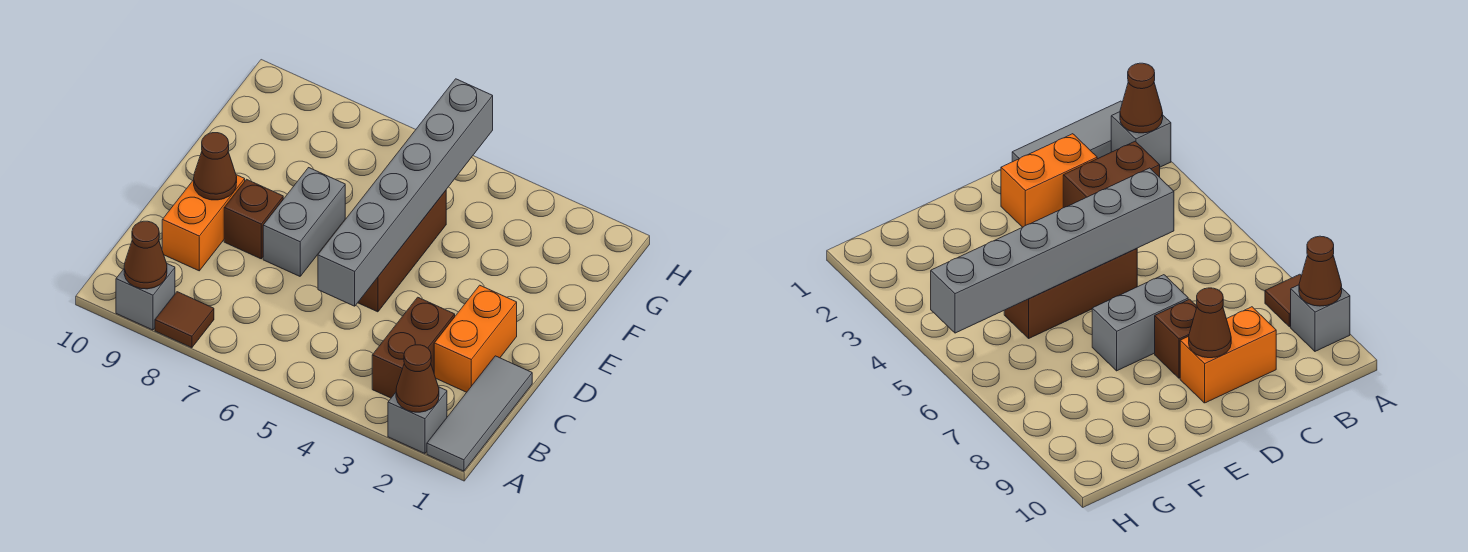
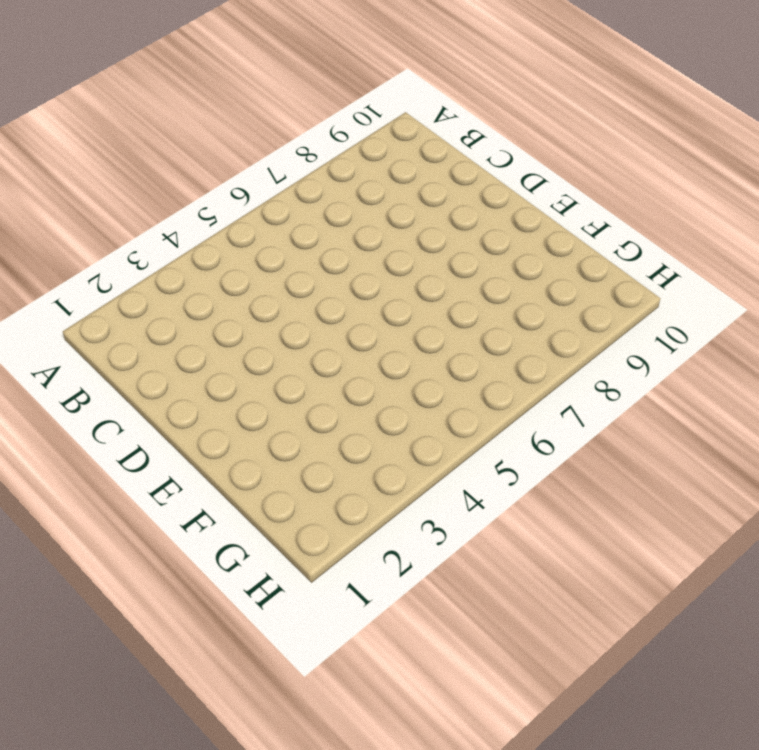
none -> grey tile A1:C1 level 1
none -> grey brick A2 level 1
none -> brown tile A8 level 1

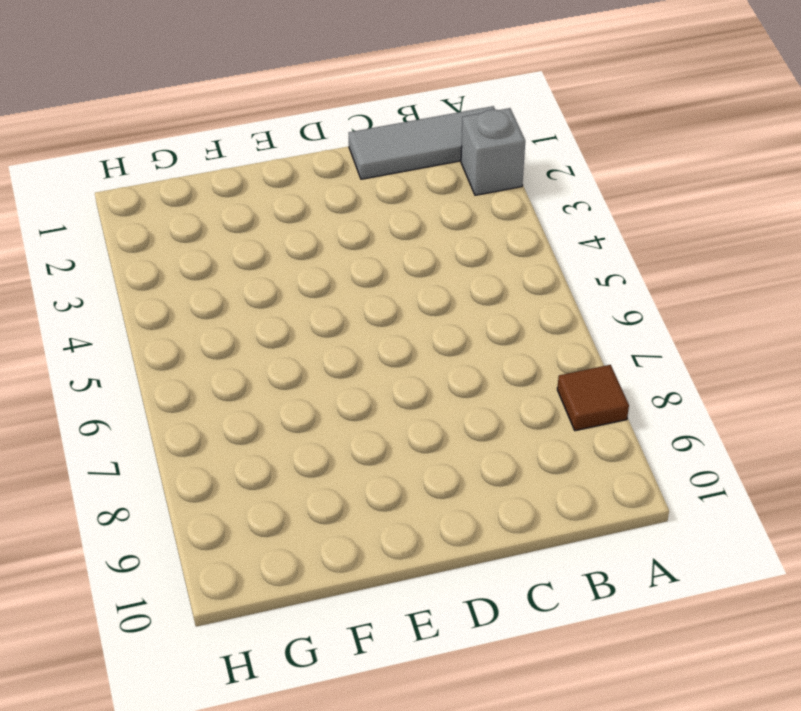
none -> grey brick A9 level 1
none -> brown brick B3:C3 level 1
none -> orange brick C2:D2 level 1

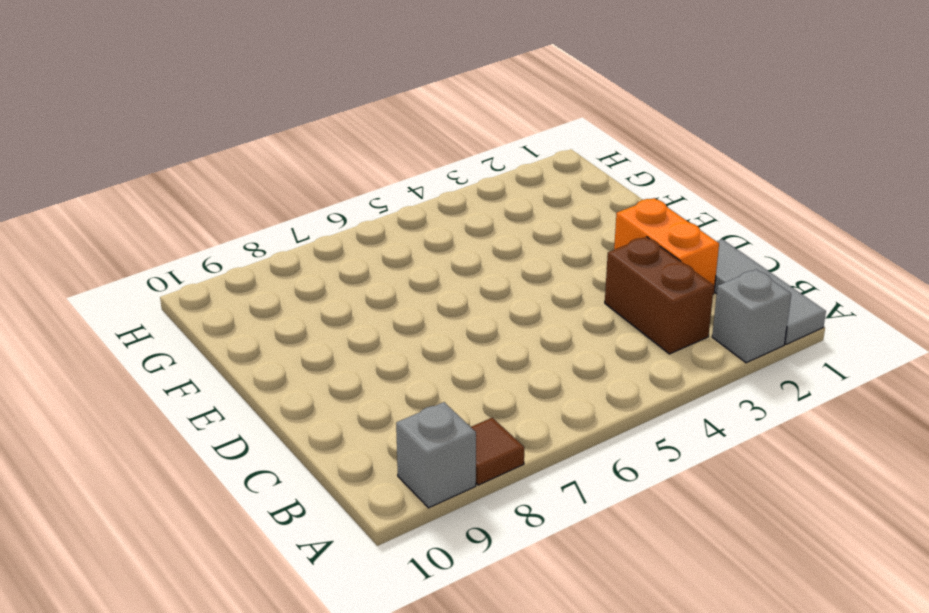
none -> orange brick C9:D9 level 1
none -> brown brick D5:F5 level 1
none -> grey brick D7:E7 level 1

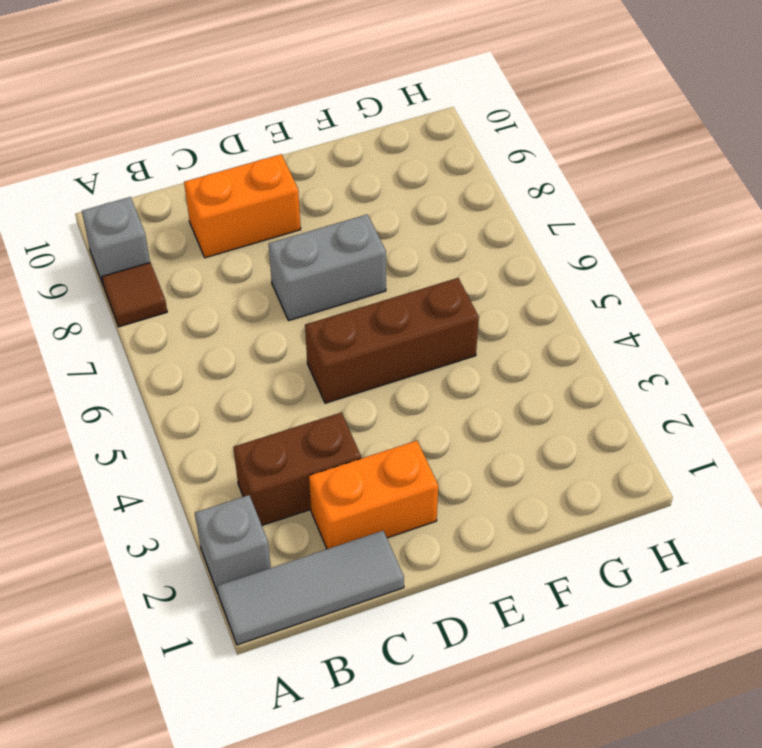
none -> brown brick D8 level 1
none -> brown cone A2 level 2
none -> brown cone A9 level 2

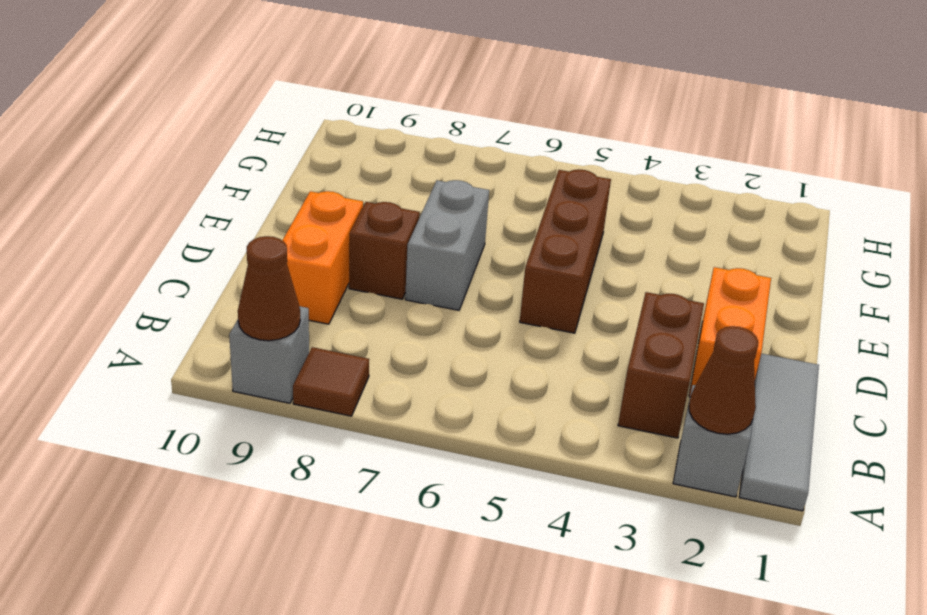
none -> grey brick C5:H5 level 2
none -> brown cone D9 level 2

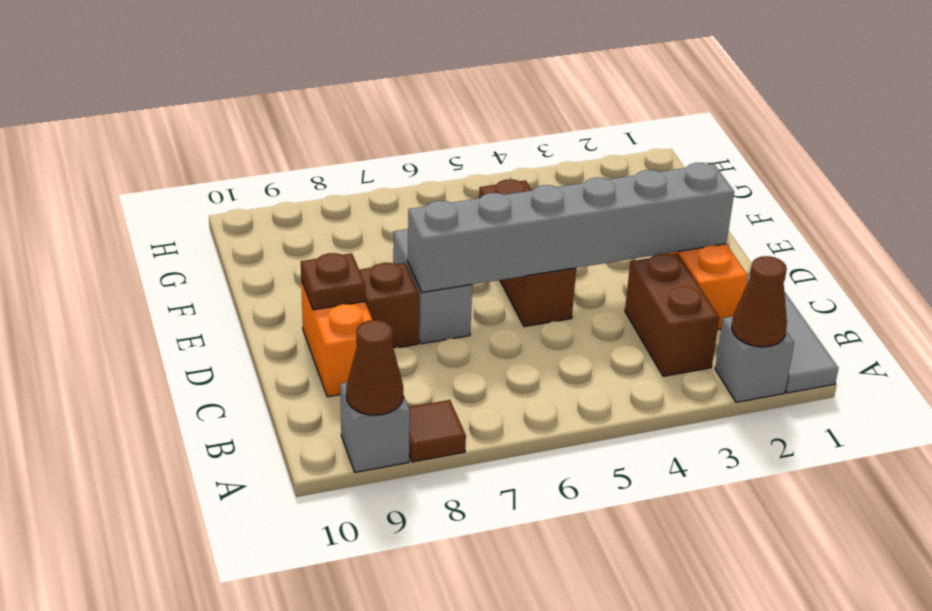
grey brick D2:D7 level 2 -> grey brick C5:H5 level 2
brown plate D9 level 2 -> brown cone D9 level 2

